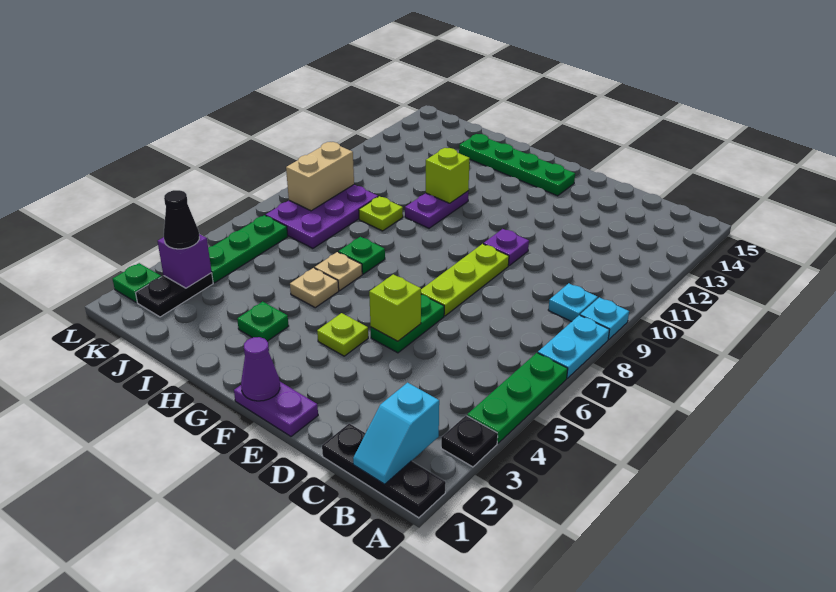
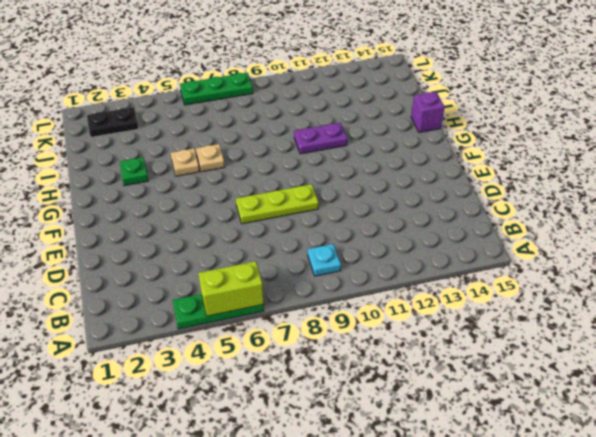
lime brick A5:A6 level 2 -> none
purple brick H15 level 1 -> purple brick K3 level 2
green plate L6:L8 level 1 -> green plate K4:K6 level 1
none -> black plate A1:C1 level 1
none -> black plate A3 level 1
none -> cyan plate A7:A8 level 1

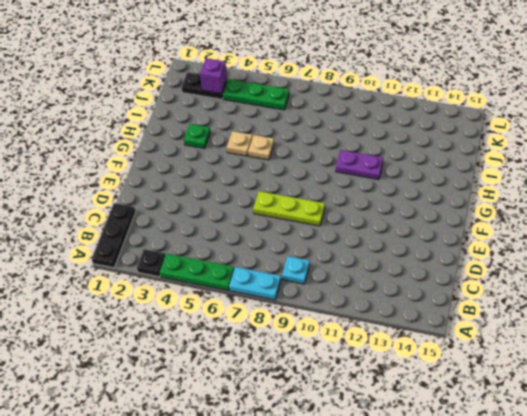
none -> cyan plate A9 level 1
none -> purple plate E1:F1 level 1
none -> green plate E5:E6 level 1

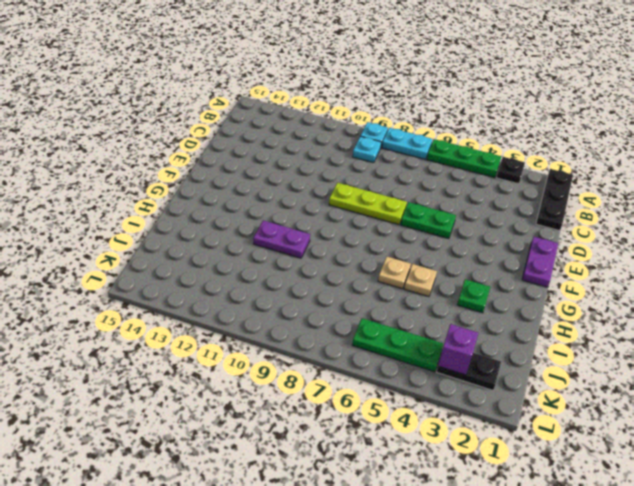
none -> purple plate E10 level 1
none -> lime plate F4 level 1
none -> green plate F14:I14 level 1

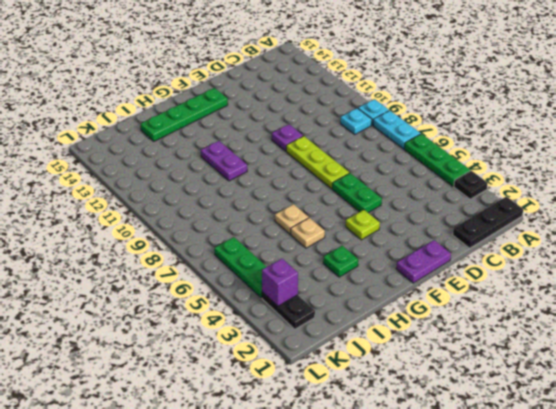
none -> green plate H7 level 1
none -> lime plate I9 level 1
none -> purple plate J7:K9 level 1

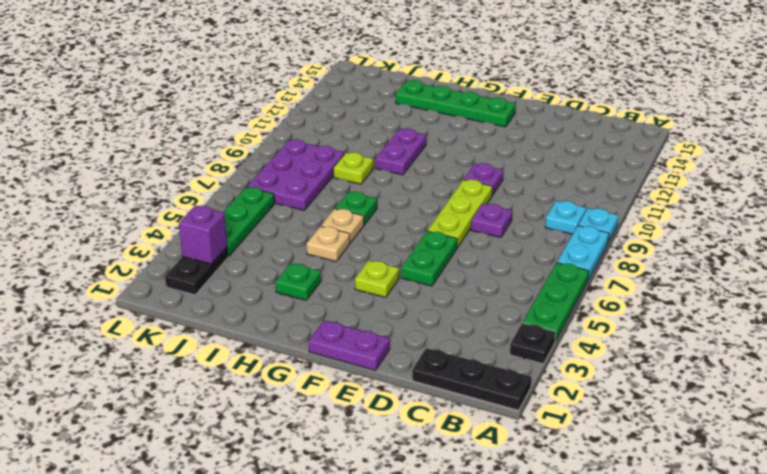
purple plate D8 level 1 -> none
none -> green plate L2 level 1
none -> cyan slope B1:B2 level 2 top 2
none -> lime brick E5 level 2

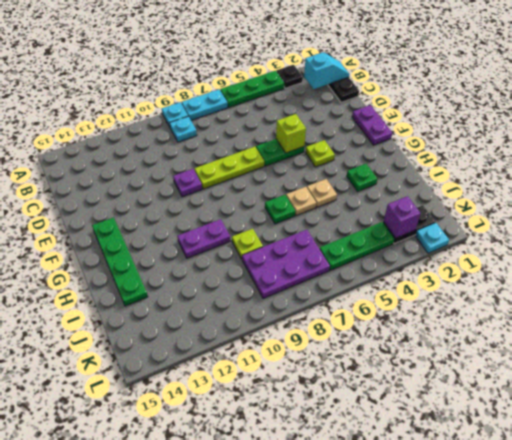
cyan plate L2 level 1 -> green plate L2 level 1
none -> purple cone F1 level 2
none -> lime brick H11 level 2
none -> tan brick K8:K9 level 2

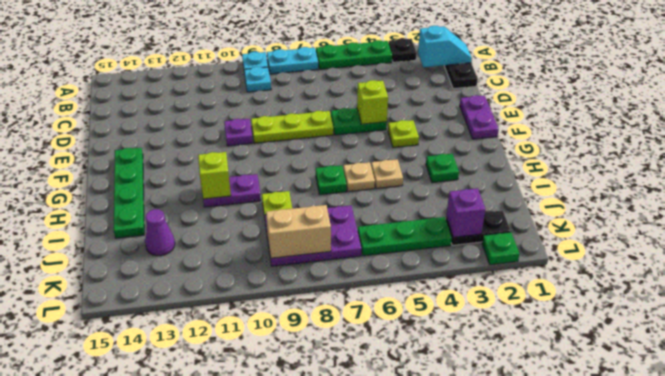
purple cone J13 level 1 -> purple cone F1 level 2
none -> black cone K3 level 3

